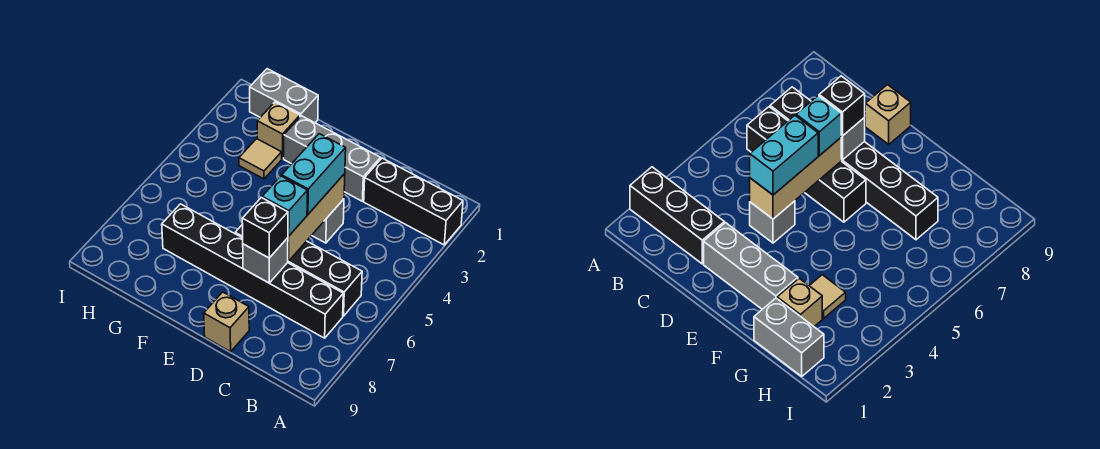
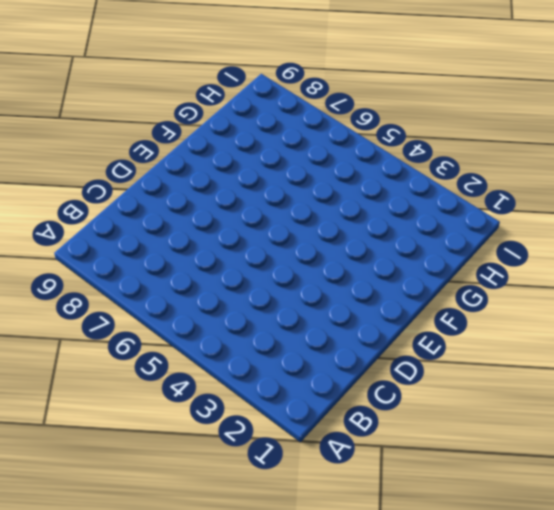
none -> black brick A2:C2 level 1
none -> black brick B6:E6 level 1
none -> black brick B7:G7 level 1

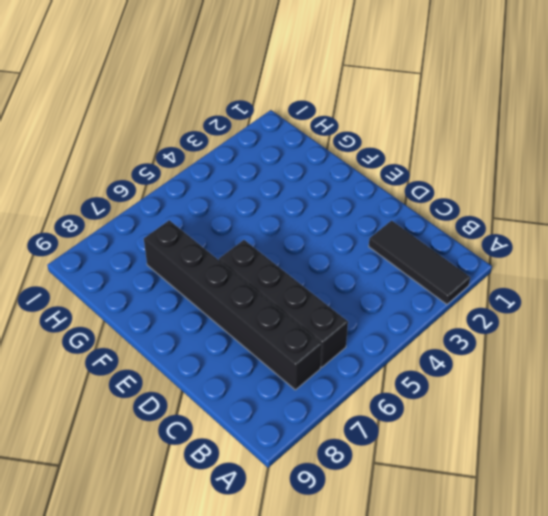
black tile A2:C2 level 1 -> black brick A2:C2 level 1
none -> grey brick D2:F2 level 1
none -> grey brick D4 level 1
none -> tan brick D9 level 1

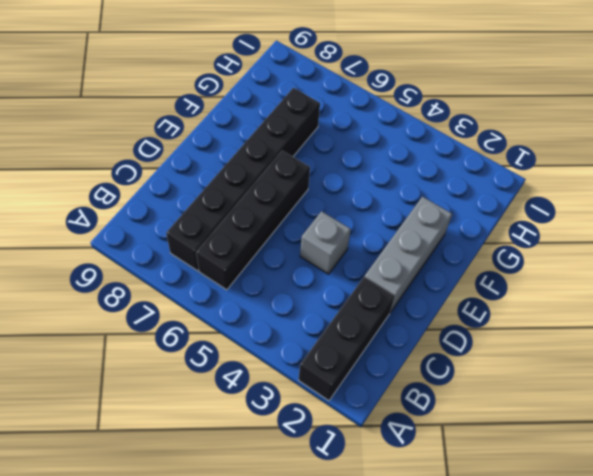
none -> tan brick D9 level 1
none -> grey brick G1:H1 level 1
none -> tan brick G2 level 1

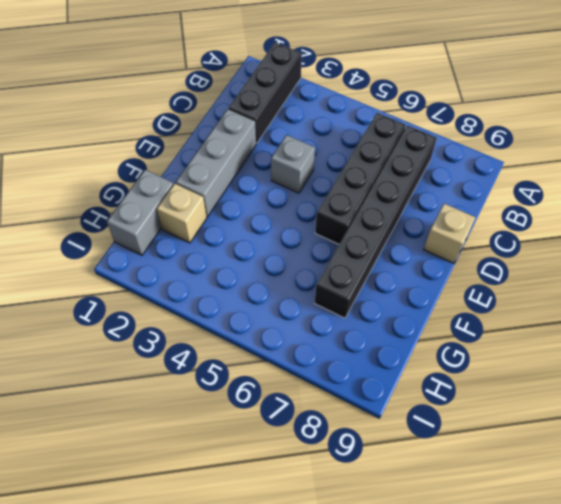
none -> tan tile G3 level 1
none -> tan brick D4:D6 level 2
none -> grey brick D7 level 2

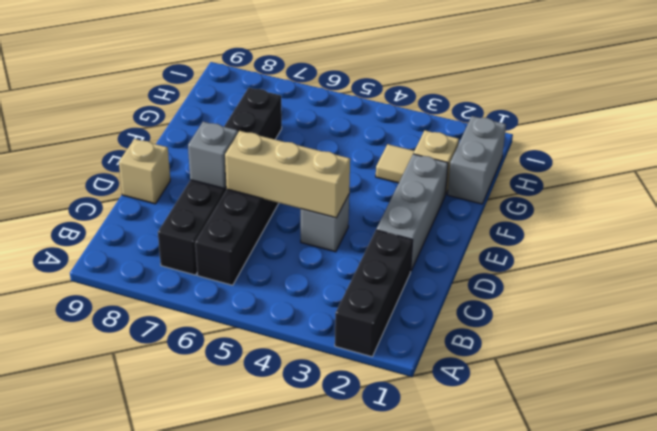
none -> cyan brick D4:D5 level 3
none -> cyan brick D6 level 3
none -> black brick D7 level 3

